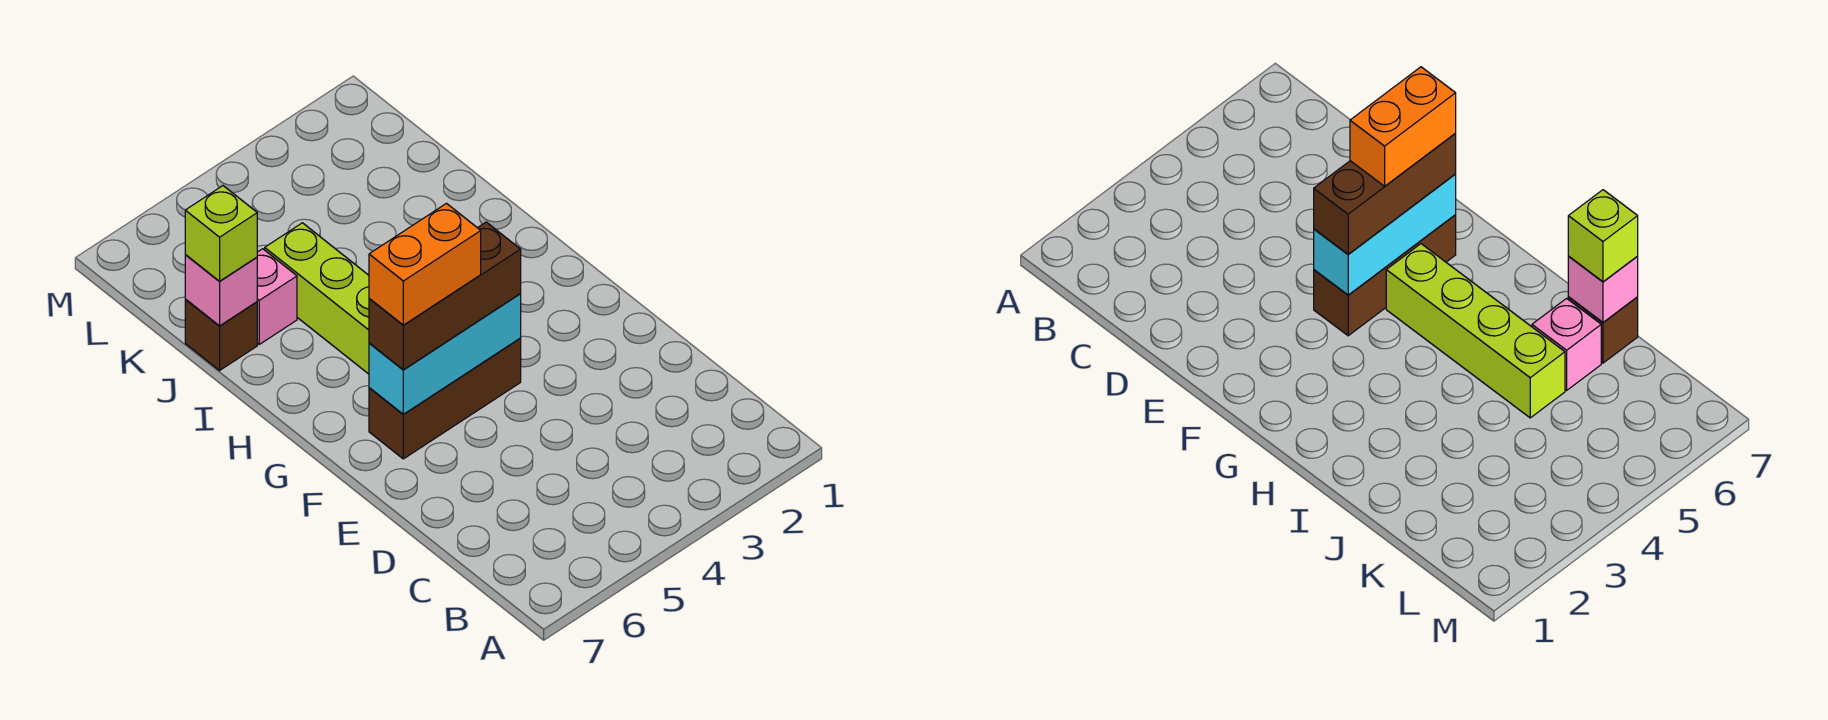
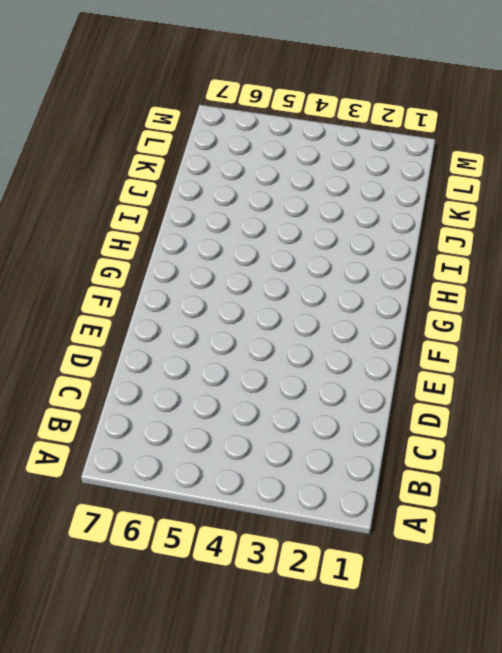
none -> brown brick F4:F6 level 1
none -> lime brick G5:J5 level 1

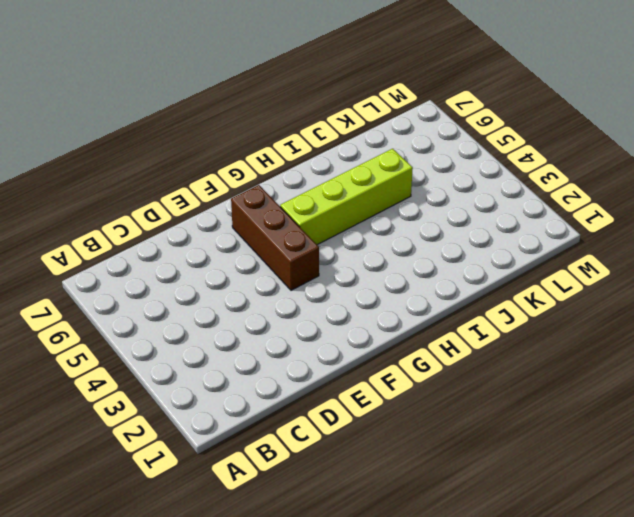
none -> pink brick J6 level 1
none -> brown brick J7 level 1

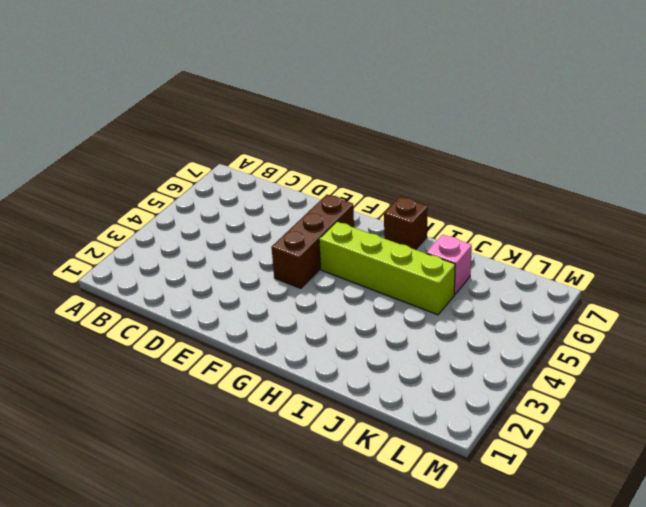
brown brick H7 level 1 -> brown brick J7 level 1
none -> cyan brick F4:F6 level 2
none -> pink brick J7 level 2

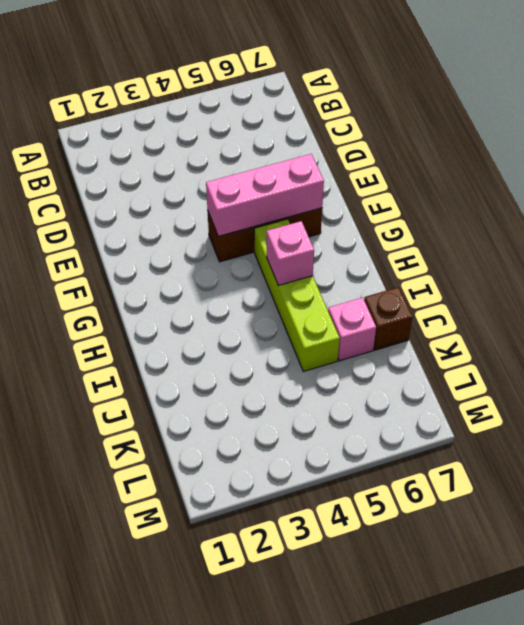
pink brick F4:F6 level 2 -> cyan brick F4:F6 level 2
pink brick H5 level 2 -> pink brick J7 level 2
none -> brown brick F4:F6 level 3
none -> lime brick J7 level 3

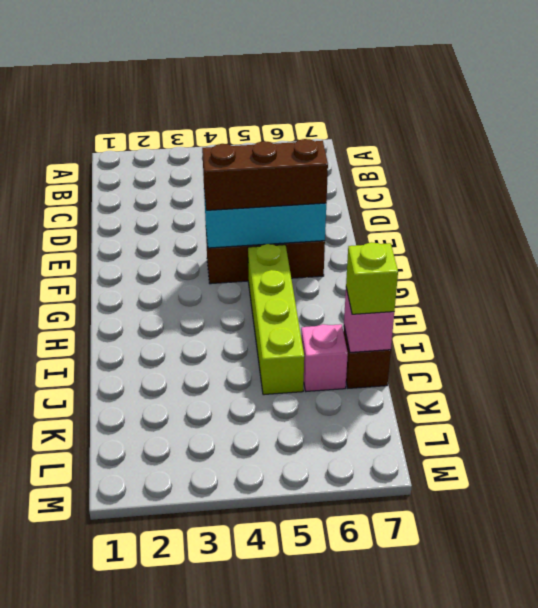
none -> orange brick F5:F6 level 4

